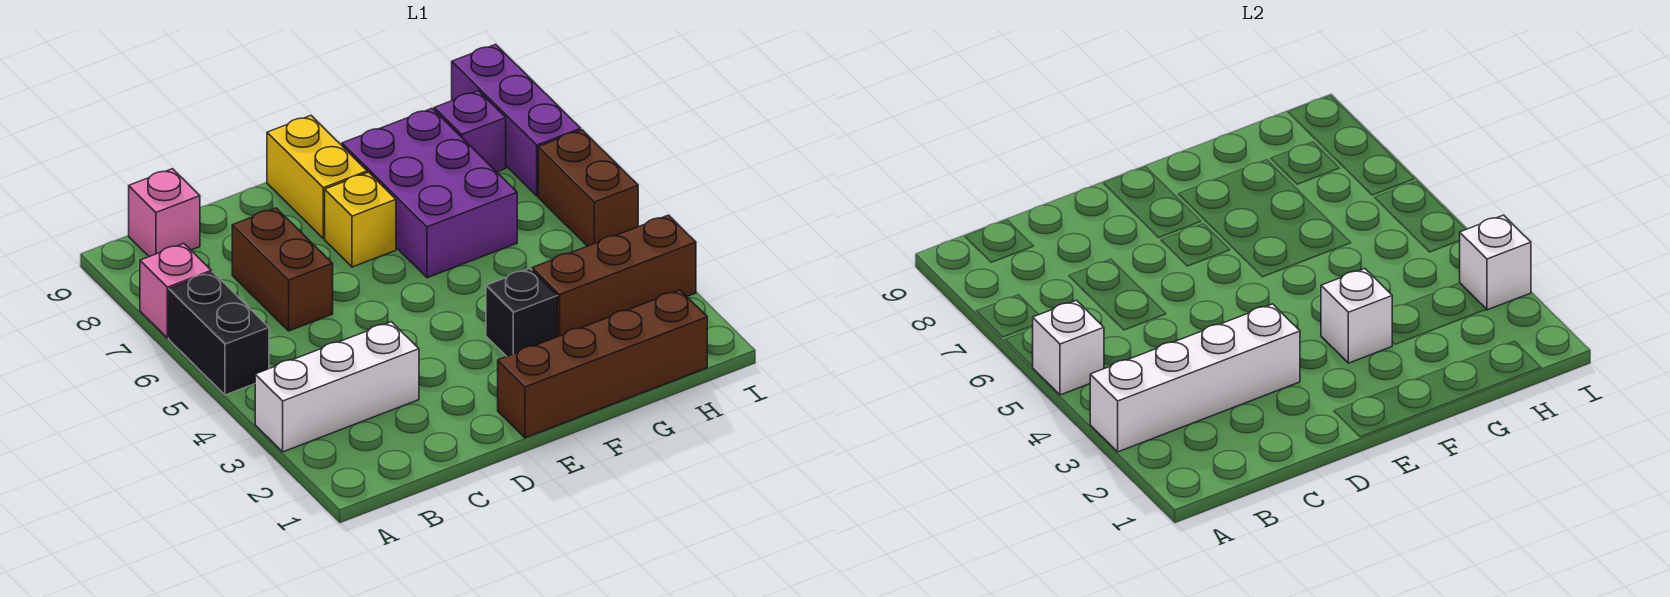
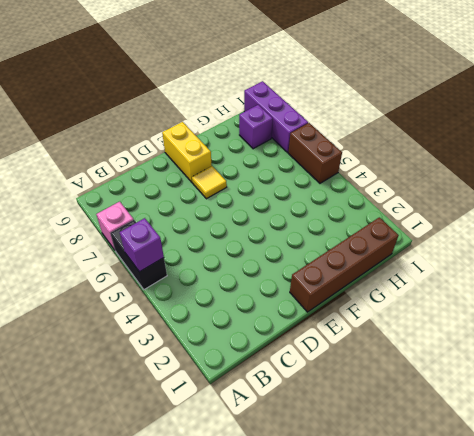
purple brick A5 level 2 -> white brick A5 level 2
yellow tile E7 level 1 -> yellow brick E7 level 1
none -> white brick A3:C3 level 1
none -> pink brick B9 level 1
none -> brown brick C6:C7 level 1

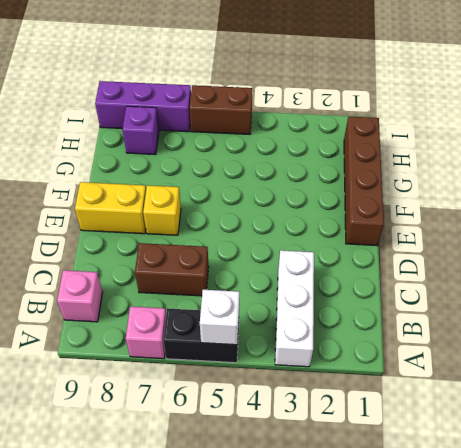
none -> black brick F3 level 1
none -> purple brick F6:G8 level 1
none -> brown brick G3:I3 level 1

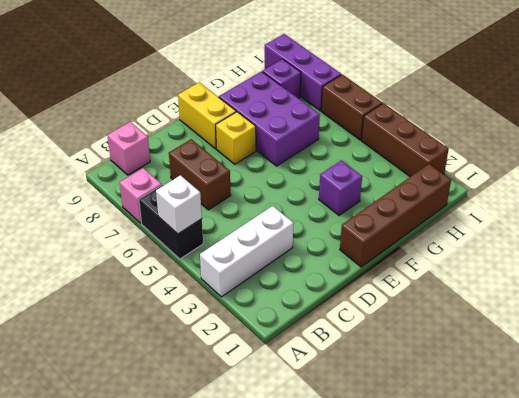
purple brick F3 level 1 -> black brick F3 level 1
brown brick I2:I4 level 1 -> brown brick G3:I3 level 1
none -> white brick A3:D3 level 2
none -> white brick F3 level 2
none -> white brick I3 level 2

